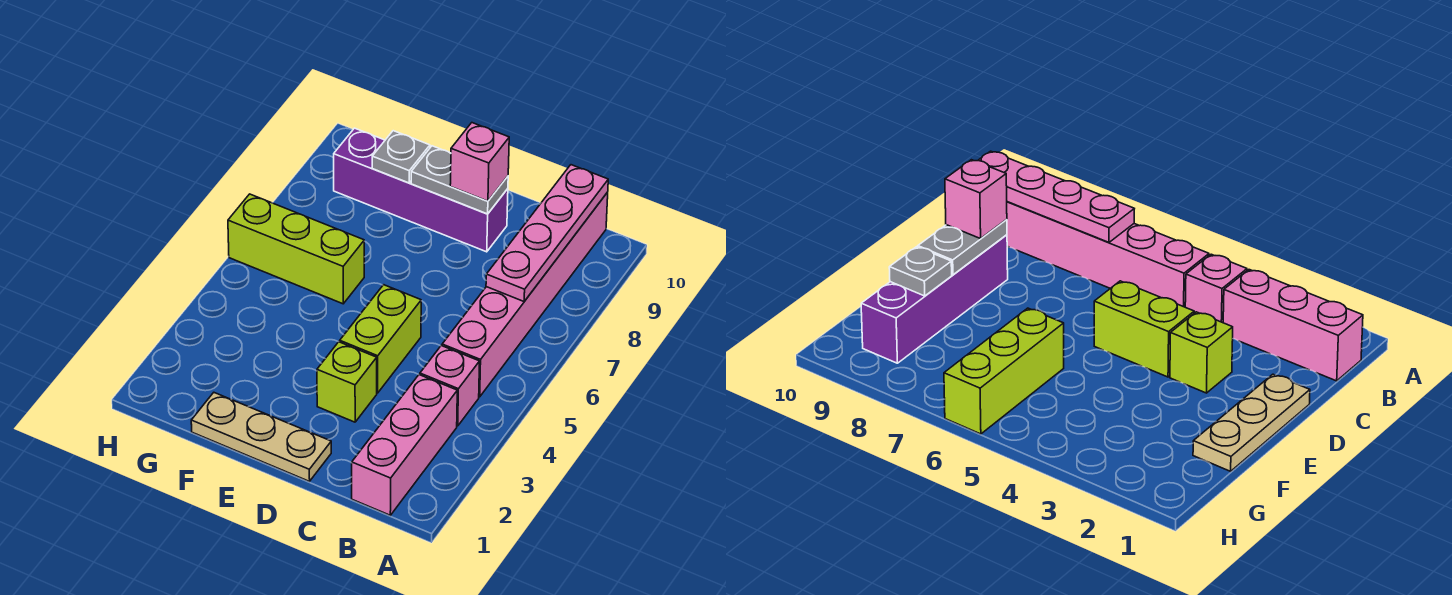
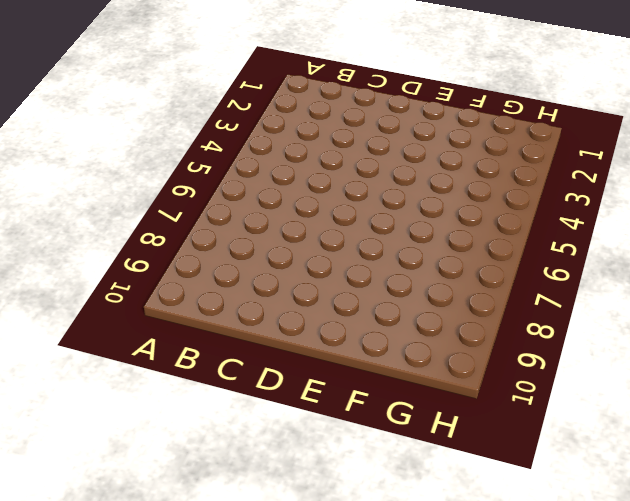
none -> pink brick B1:B3 level 1
none -> pink brick B4 level 1
none -> pink brick B5:B10 level 1

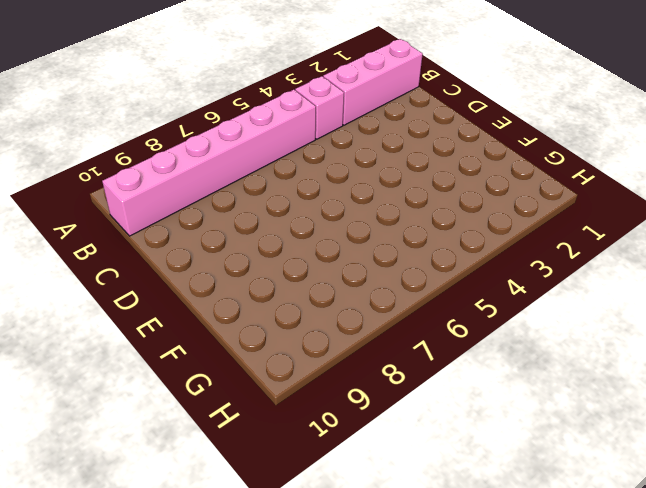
none -> tan plate D1:F1 level 1
none -> lime brick D3 level 1
none -> lime brick D4:D5 level 1

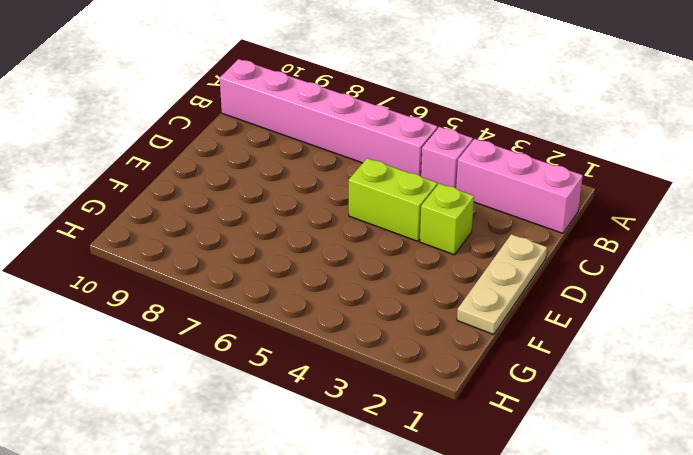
none -> purple brick D9:G9 level 1
none -> lime brick F6:H6 level 1
none -> pink plate B7:B10 level 2

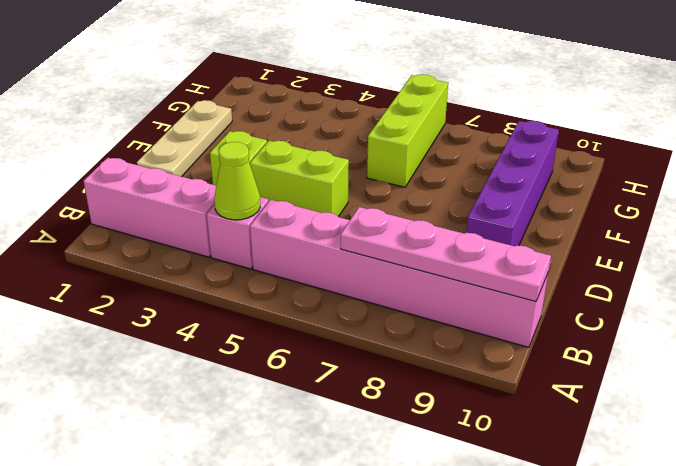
lime cone B4 level 2 -> none
none -> grey plate D9:E9 level 2
none -> grey plate F9 level 2
none -> pink brick D9 level 3

